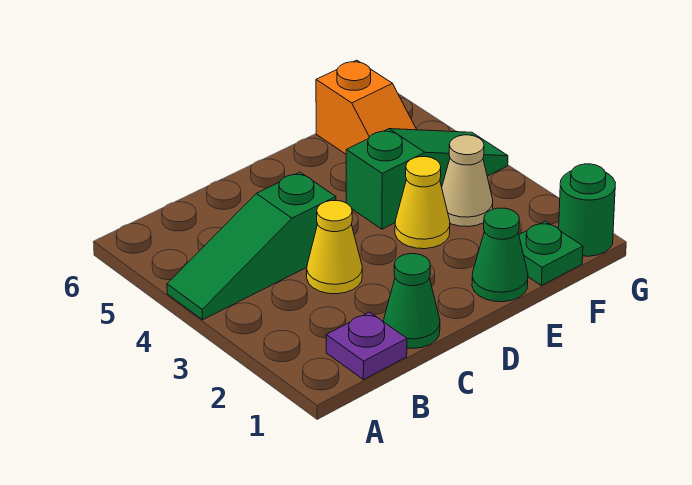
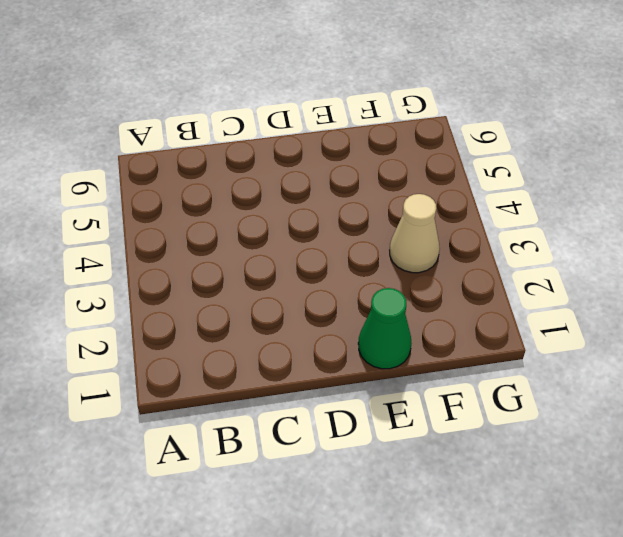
none -> green slope A4:C4 level 1 top C
none -> purple plate B1 level 1

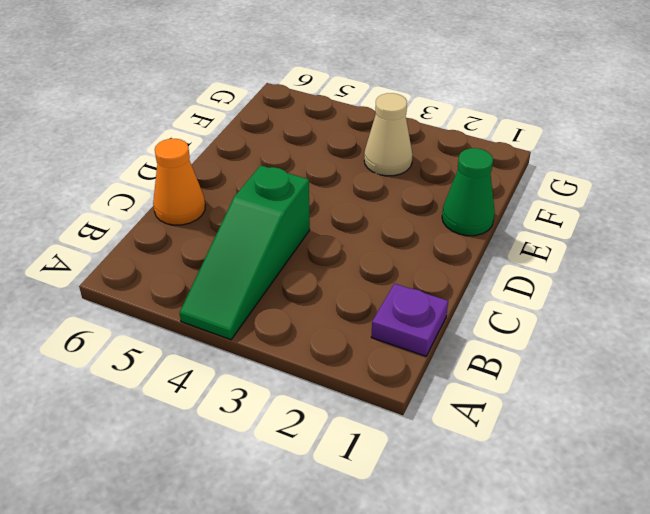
orange cone C6 level 1 -> none
none -> green cone C1 level 1
none -> yellow cone C3 level 1

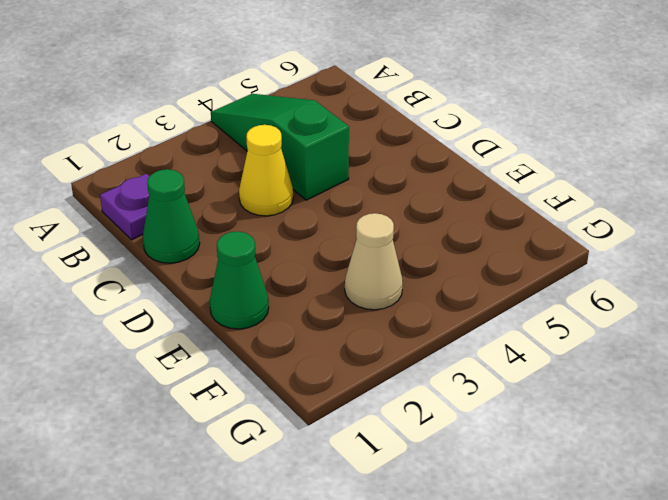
none -> yellow cone E3 level 1
none -> green slope E4:G4 level 1 top E

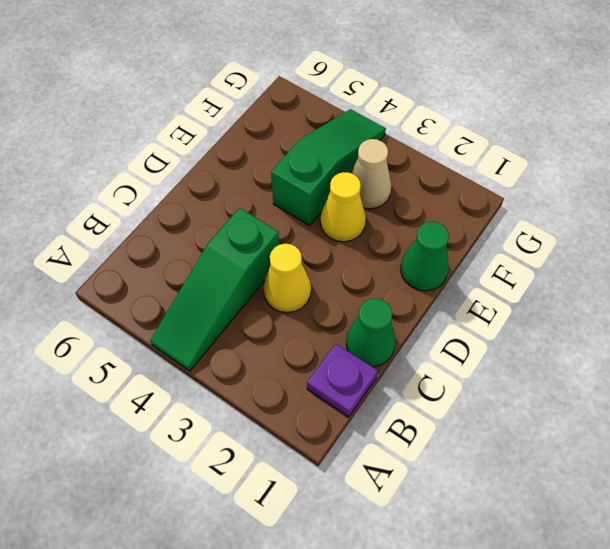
none -> green plate F1 level 1
none -> orange slope F5:F6 level 1 top 6

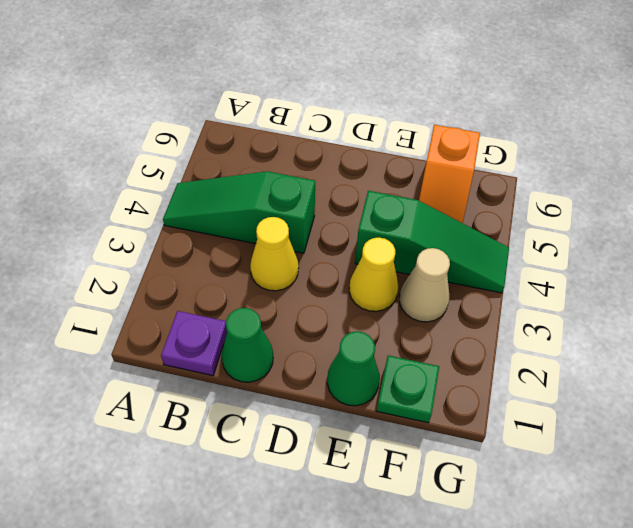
none -> green round brick G1 level 1

